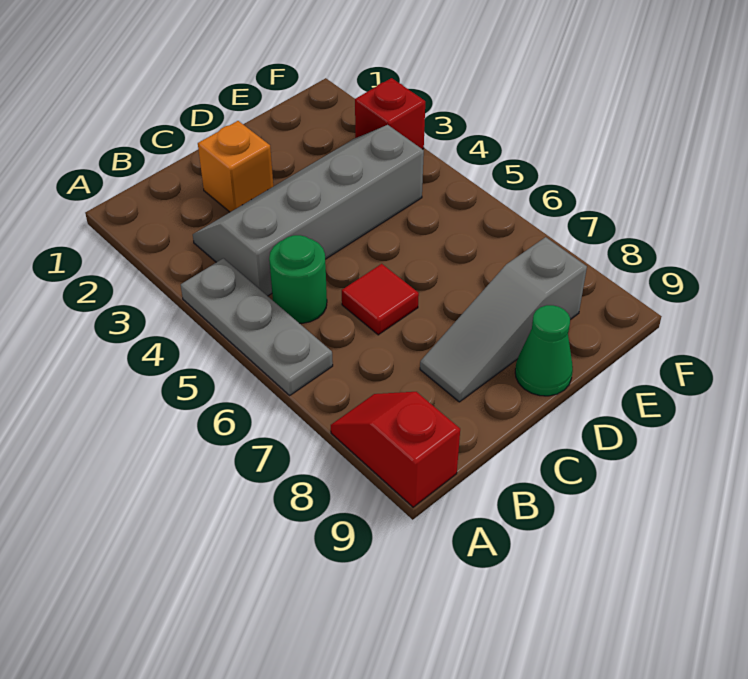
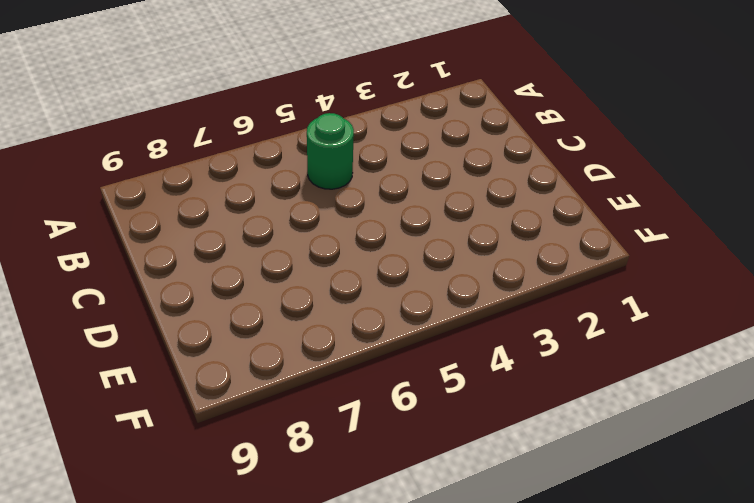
none -> grey plate A4:A6 level 1
none -> red slope A8:A9 level 1 top 9

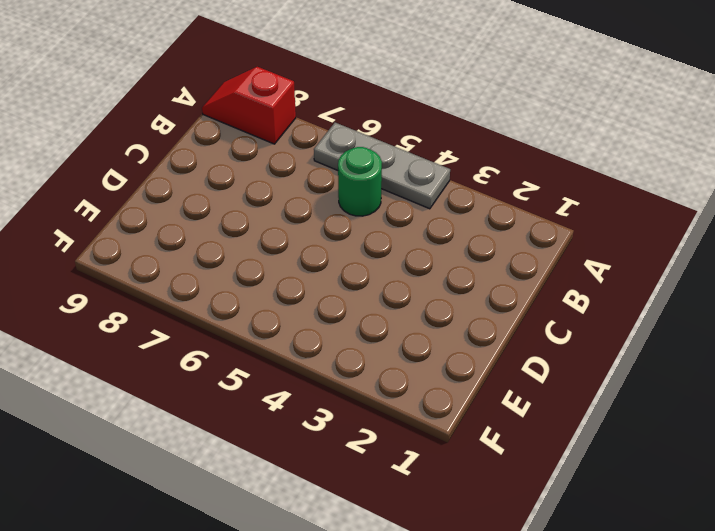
red slope A8:A9 level 1 top 8 -> red slope A8:A9 level 1 top 9
none -> grey slope B3:E4 level 1 top 4
none -> orange brick C2 level 1

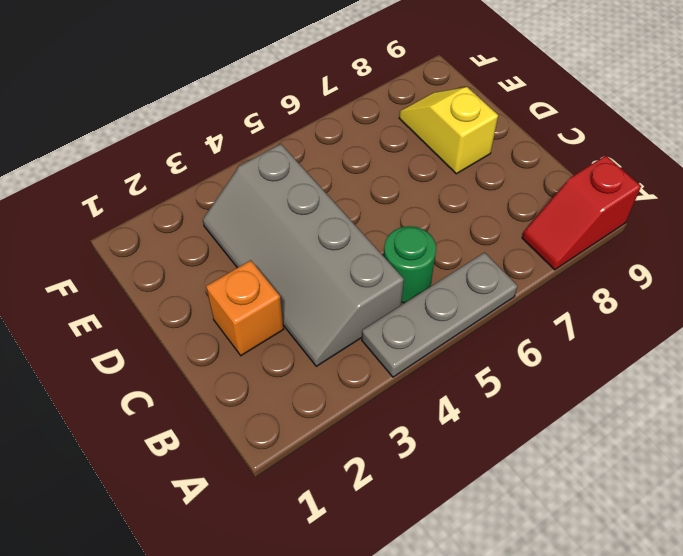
yellow slope D8:E8 level 1 top D -> grey slope C8:E8 level 1 top E
none -> red tile C6 level 1
none -> green cone D9 level 1

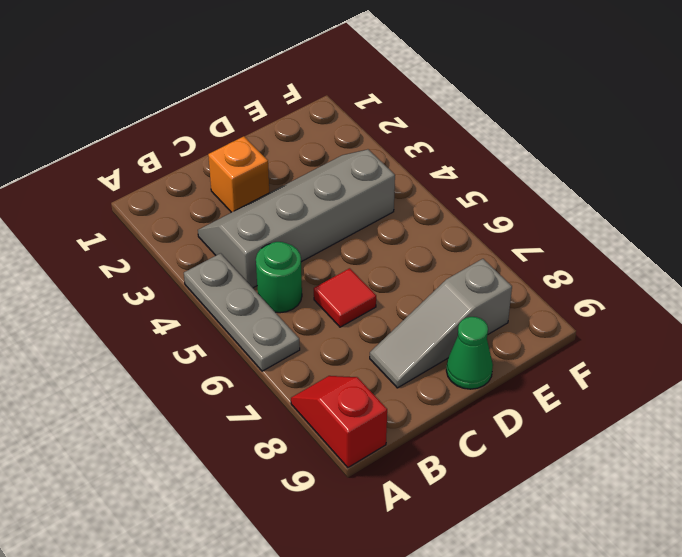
none -> red brick F3 level 1

